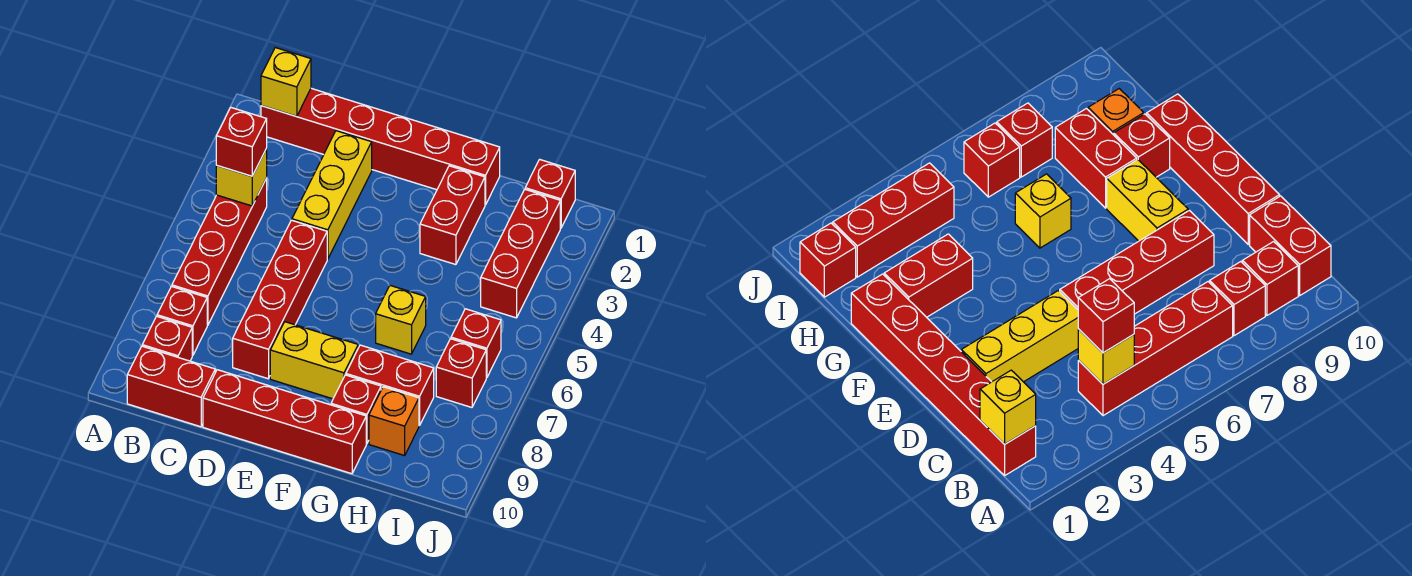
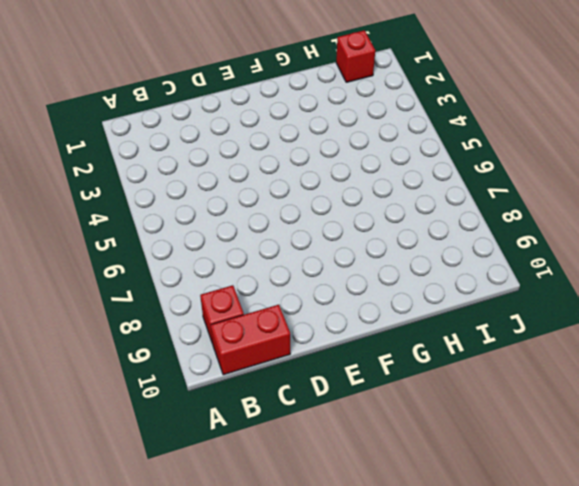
none -> red brick B1:G1 level 1
none -> red brick B4:B7 level 1
none -> red brick B8 level 1

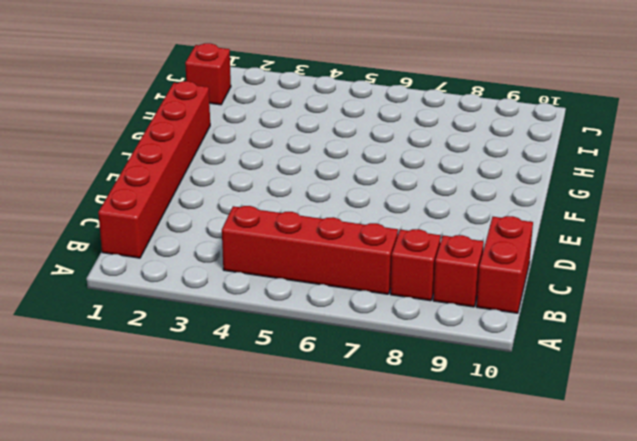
none -> yellow brick D2:D4 level 1
none -> red brick D5:D8 level 1
none -> red brick D10:G10 level 1

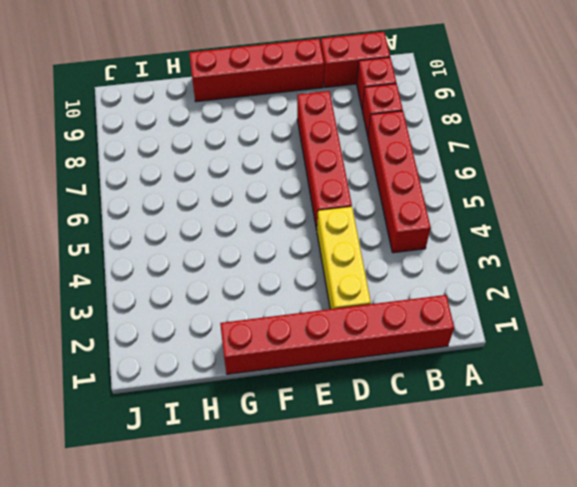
none -> yellow brick E8:F8 level 1
none -> red brick G2:G3 level 1
none -> yellow brick G6 level 1

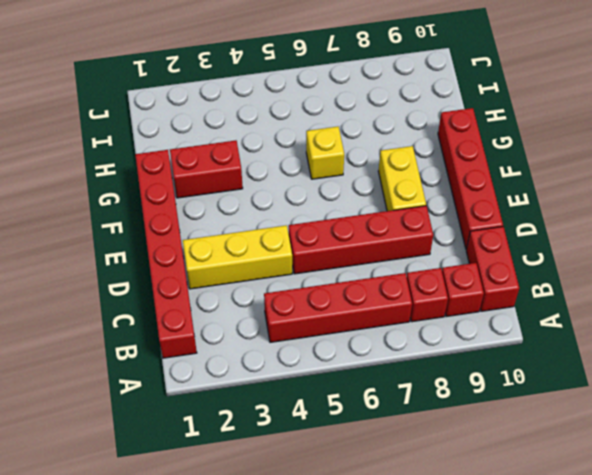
none -> red brick G8:H8 level 1
none -> red brick G9 level 1
none -> orange brick H9 level 1

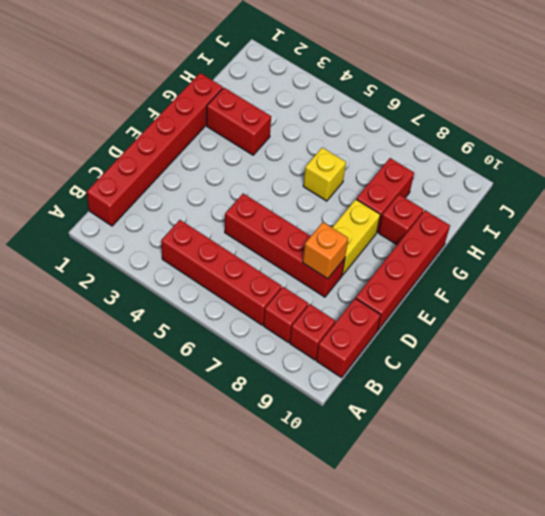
orange brick D8 level 2 -> orange brick H9 level 1
none -> yellow brick D2:D4 level 1
none -> red brick I1 level 1
none -> red brick I2:I4 level 1

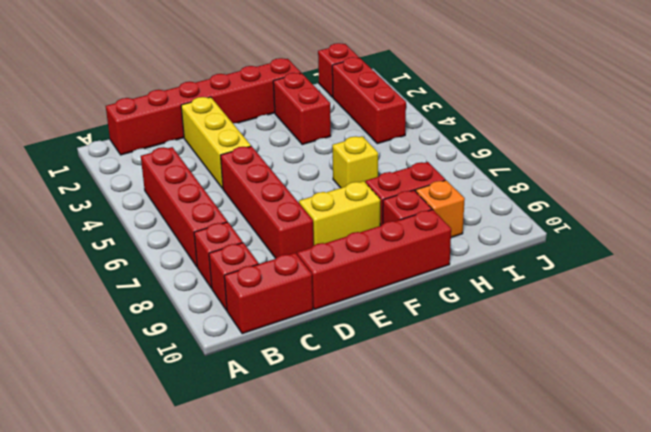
none -> red brick I6 level 1
none -> red brick I7 level 1
none -> yellow brick B1 level 2

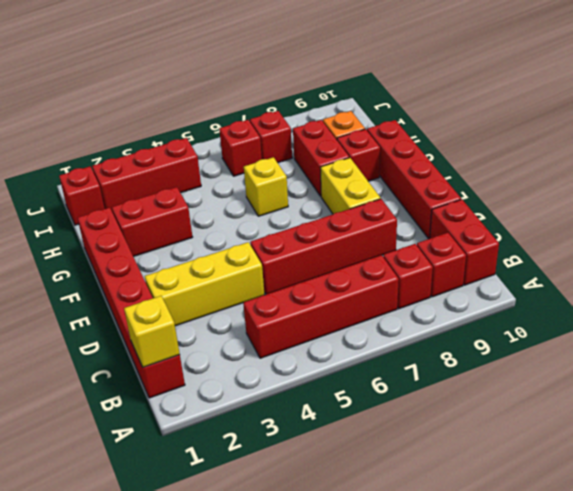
none -> yellow brick B4 level 2
none -> red brick B4 level 3

